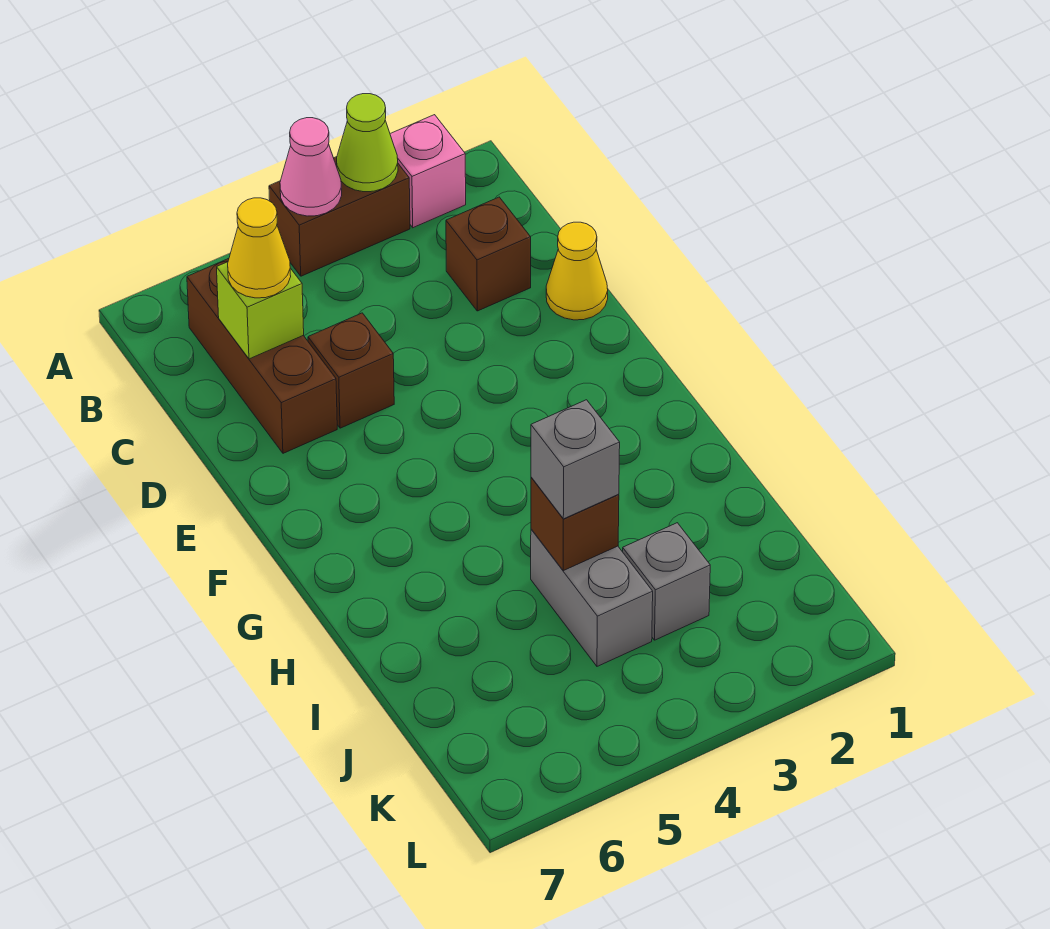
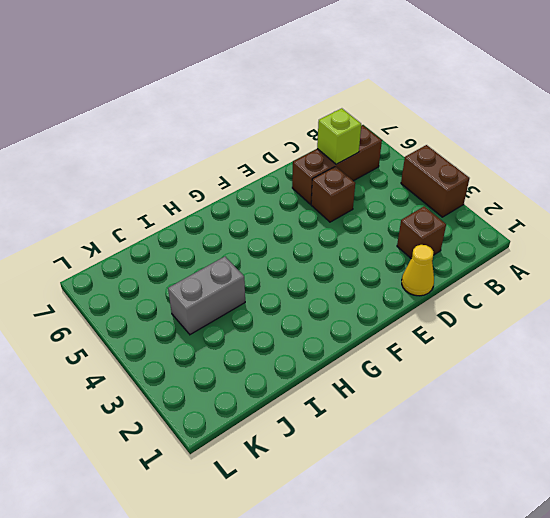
none -> pink brick A2 level 1
none -> grey brick J3 level 1
none -> lime cone A3 level 2

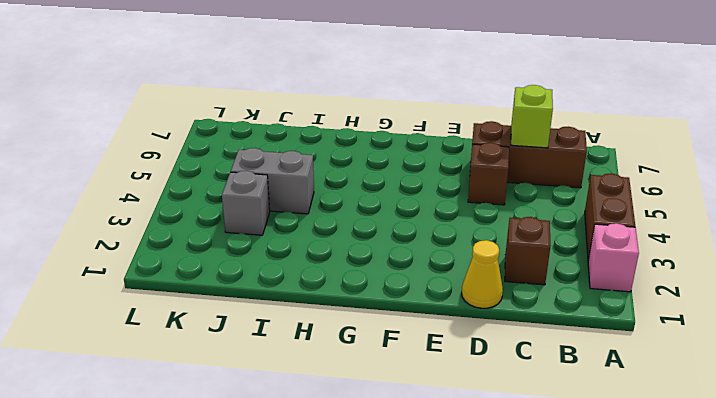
none -> lime cone A3 level 2
none -> pink cone A4 level 2
none -> brown brick I4 level 2

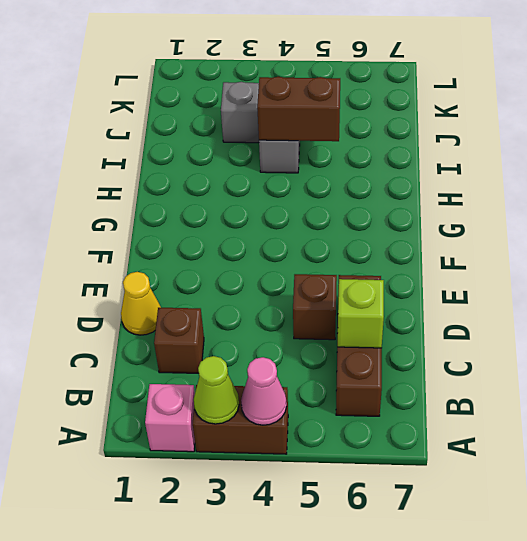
brown brick I4:I5 level 2 -> brown brick I4 level 2
none -> yellow cone C6 level 3
none -> grey brick I4 level 3

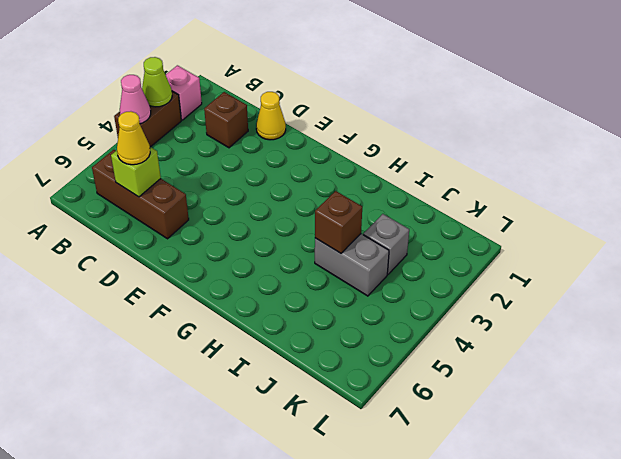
none -> brown brick D5 level 1
none -> grey brick I4 level 3

